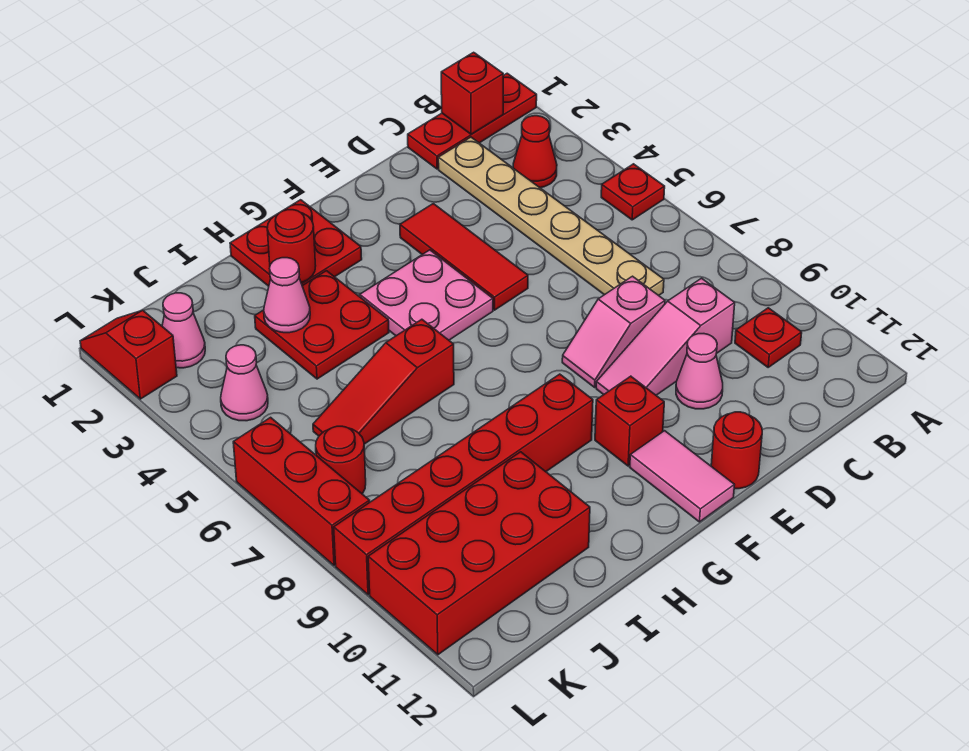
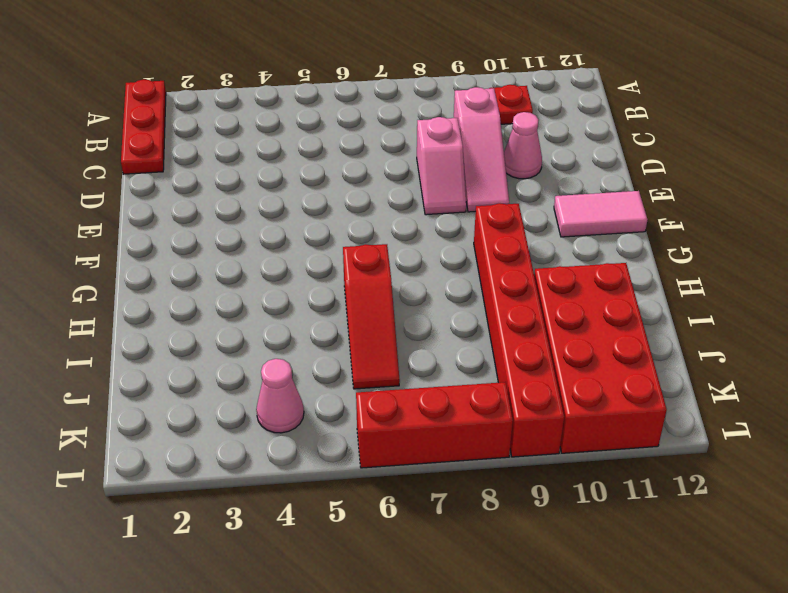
none -> red plate A5 level 1
none -> red cone B3 level 1
none -> tan plate C2:C7 level 1

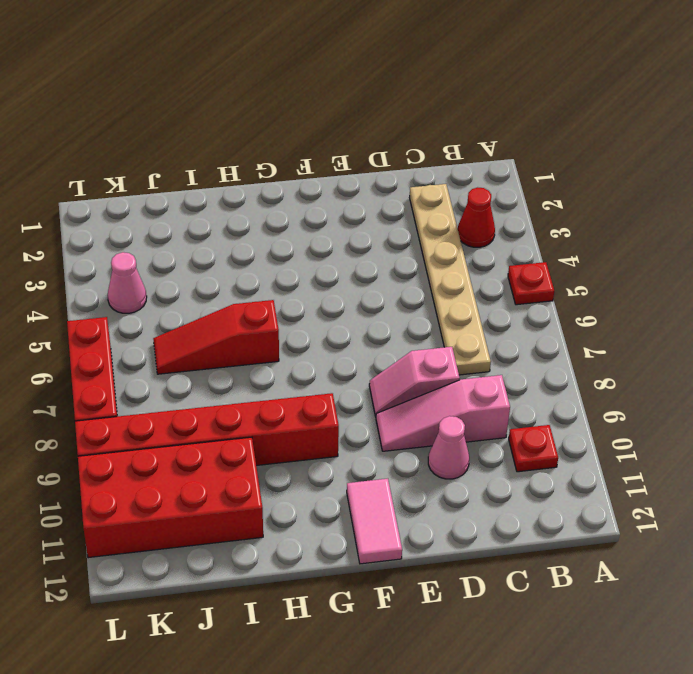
none -> red plate A1:C1 level 1
none -> red tile E3:E5 level 1
none -> red round brick E12 level 1

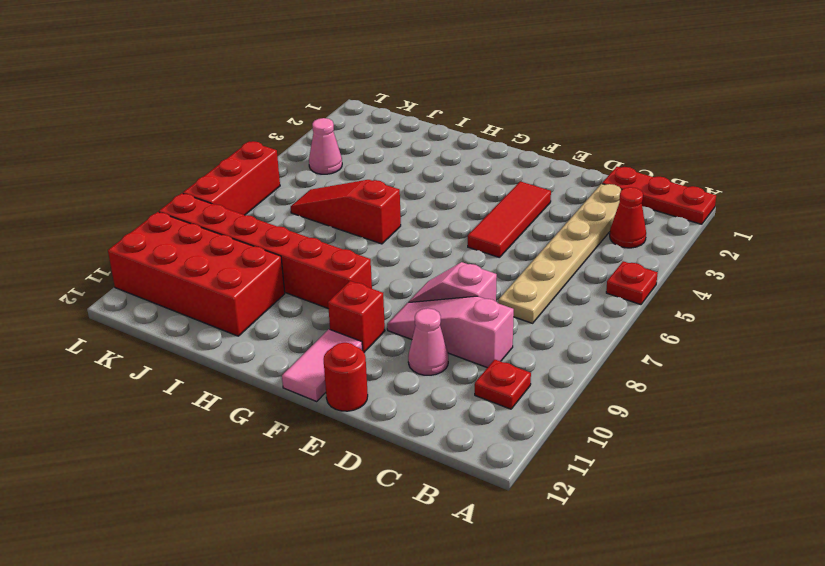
none -> pink plate F4:G5 level 1
none -> red plate G1:H2 level 1
none -> red plate H3:I4 level 1

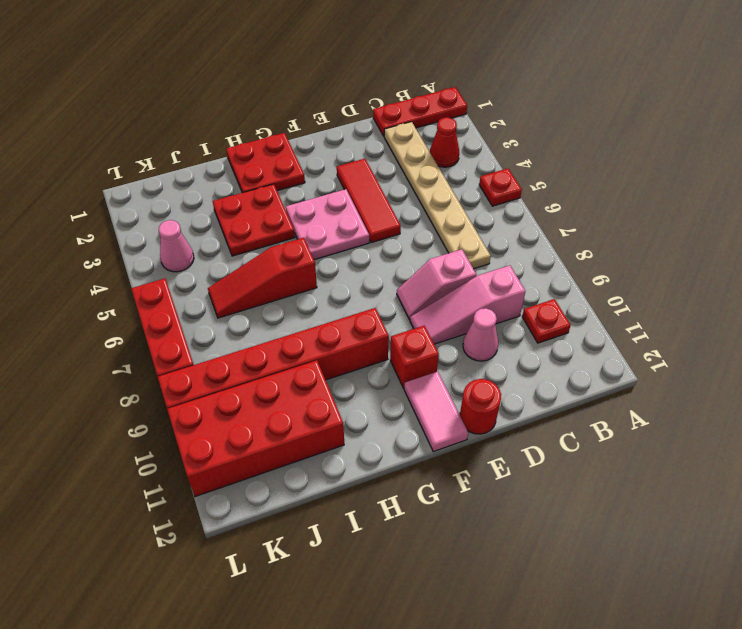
none -> pink cone K2 level 1
none -> red round brick K7 level 1
none -> red slope L1:L2 level 1 top 2

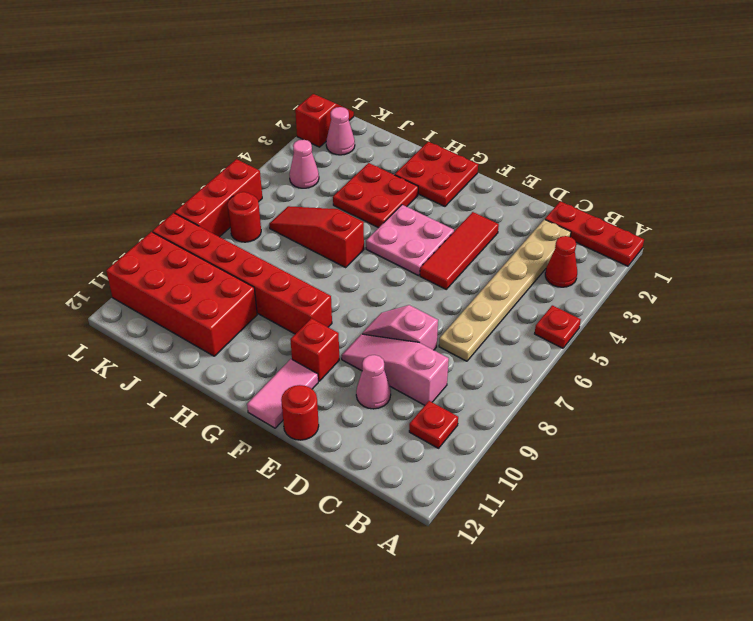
none -> red brick B1 level 2
none -> red round brick H2 level 2
none -> pink cone I3 level 2

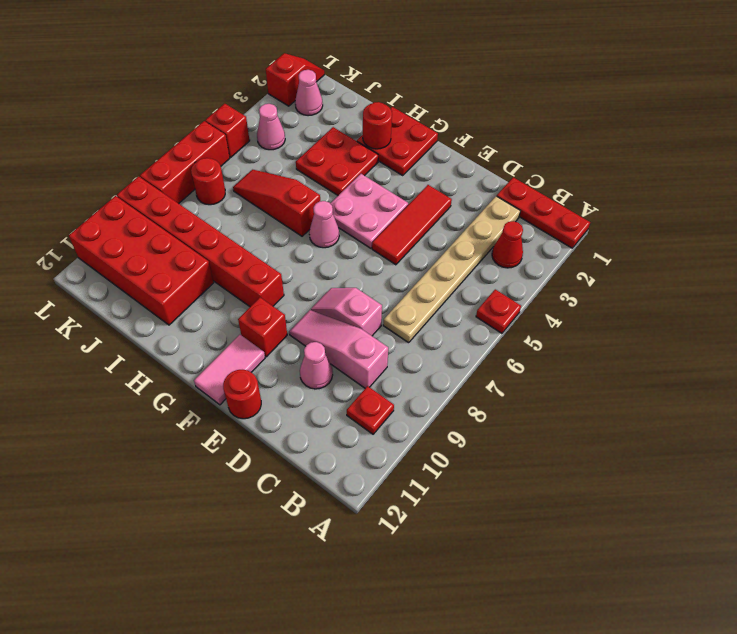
pink cone G6 level 1 -> pink cone I3 level 2
red brick L5 level 1 -> red brick B1 level 2

